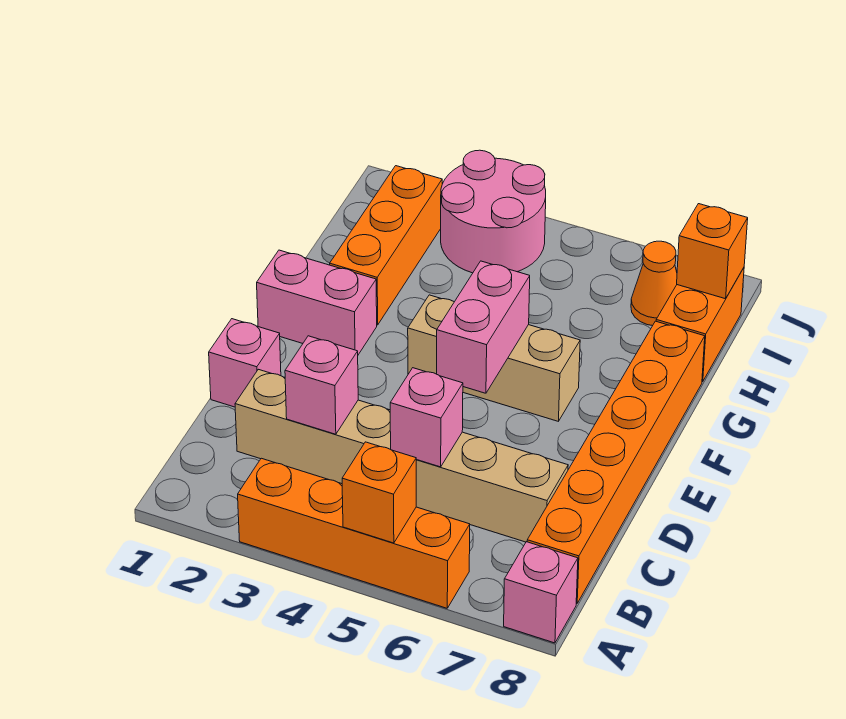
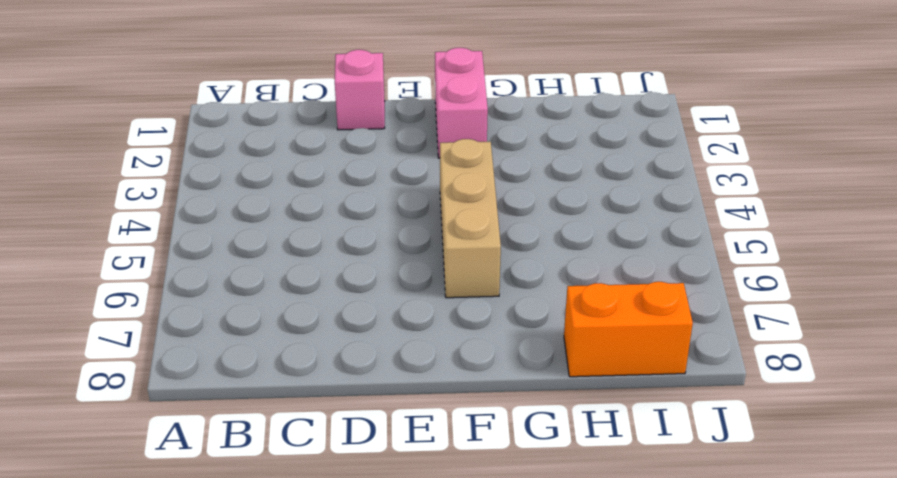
none -> orange brick A3:A6 level 1
none -> pink brick A8 level 1
none -> orange brick B8:G8 level 1

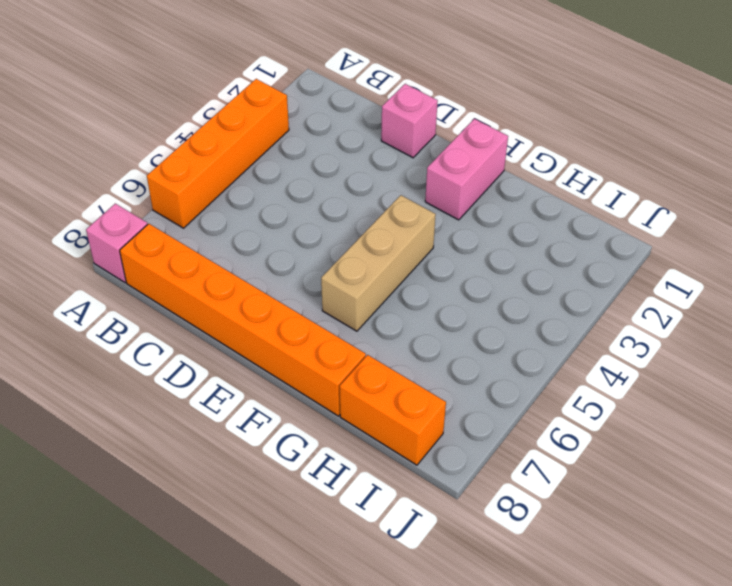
none -> tan brick C2:C7 level 1
none -> orange brick G2:I2 level 1
none -> pink round brick I3:J4 level 1

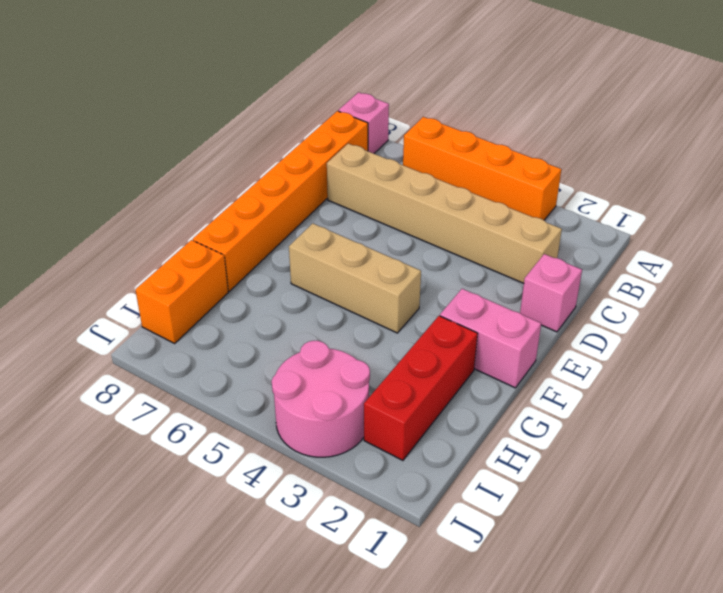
red brick G2:I2 level 1 -> orange brick G2:I2 level 1
none -> orange cone I7 level 1
none -> orange brick A5 level 2
none -> pink brick C3 level 2

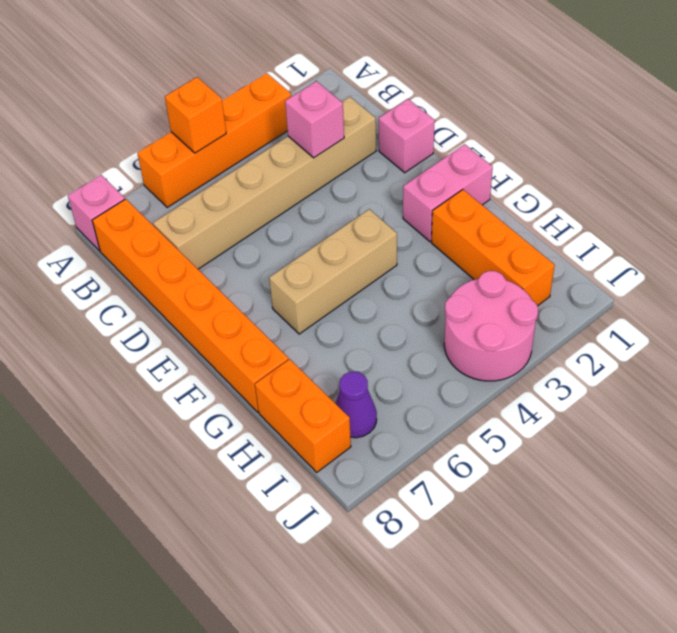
purple cone I7 level 1 -> orange cone I7 level 1
none -> pink brick C5 level 2
none -> pink brick E5:F5 level 2
none -> orange brick I8 level 2

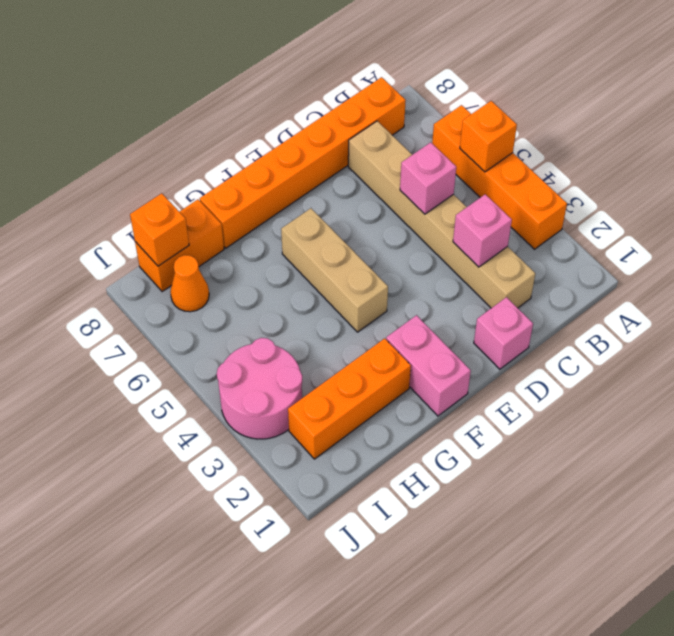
none -> pink brick A8 level 1
none -> pink brick E5:F5 level 2

